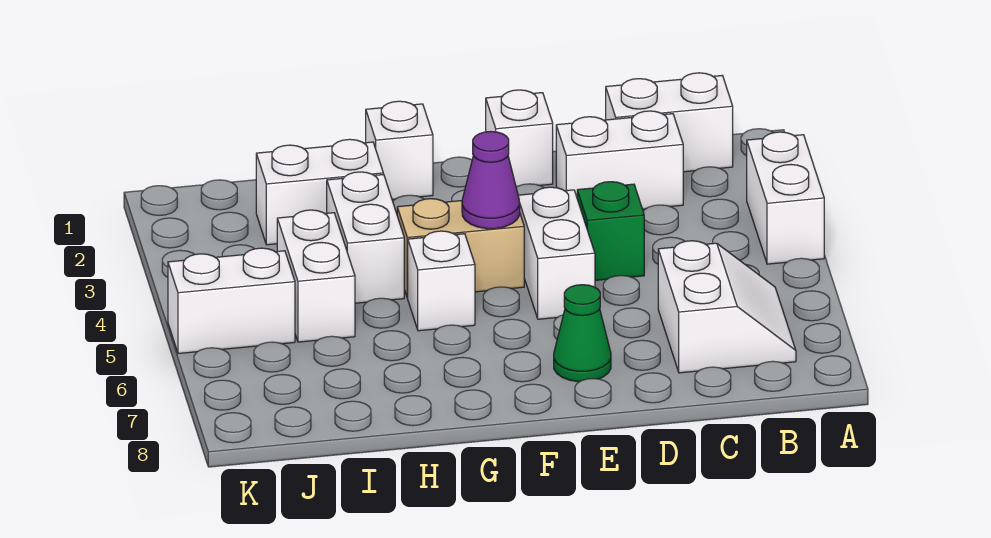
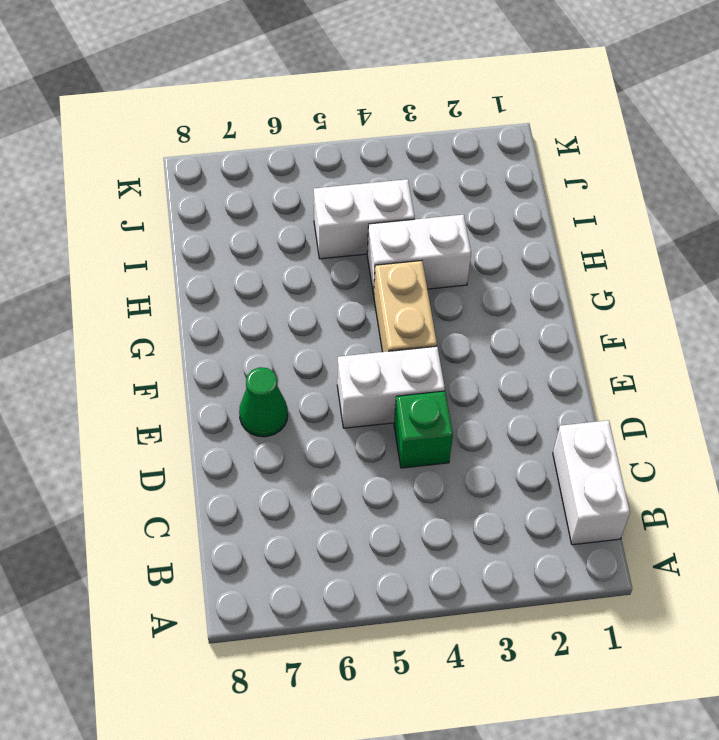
none -> white brick A3:A4 level 1
none -> white slope B6:C7 level 1 top C
none -> white brick C2:D2 level 1

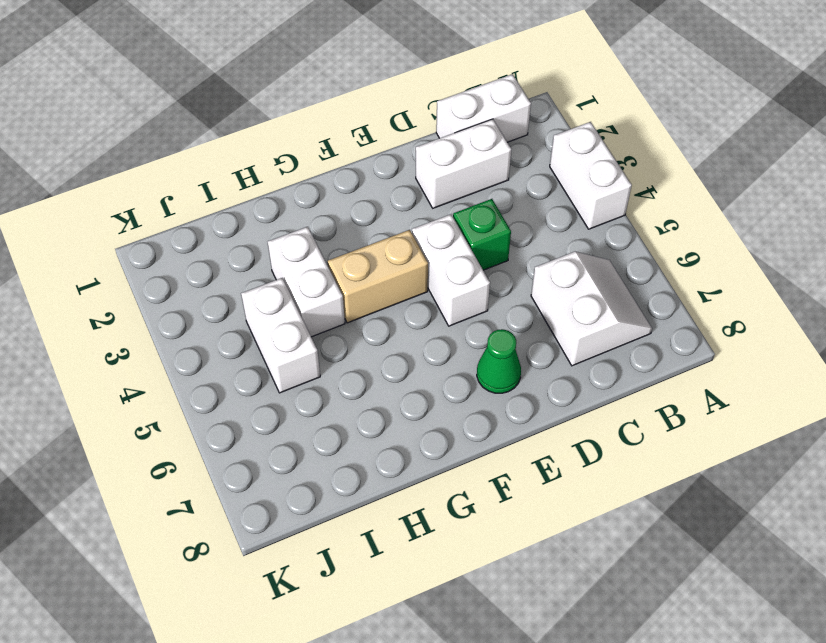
none -> white brick E1 level 1
none -> white brick G1 level 1
none -> white brick G5 level 1

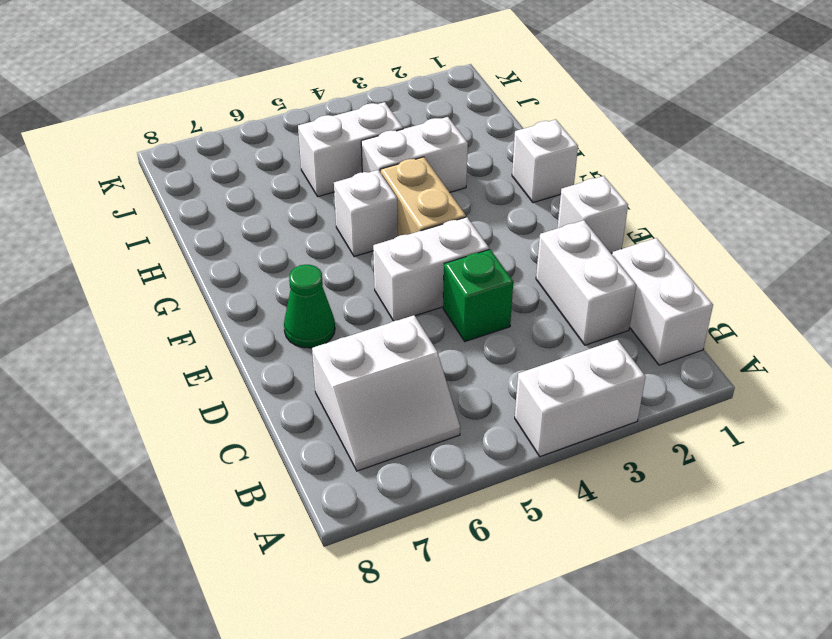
none -> white brick H2:I2 level 1
none -> white brick J5:K5 level 1
none -> purple cone F4 level 2

